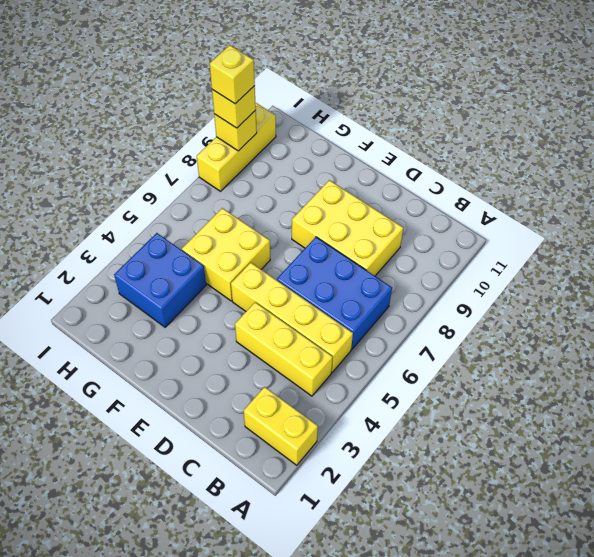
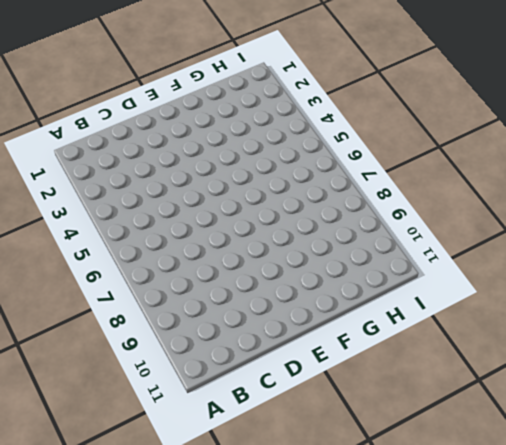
none -> yellow brick A2:B2 level 1
none -> yellow brick B4:D4 level 1

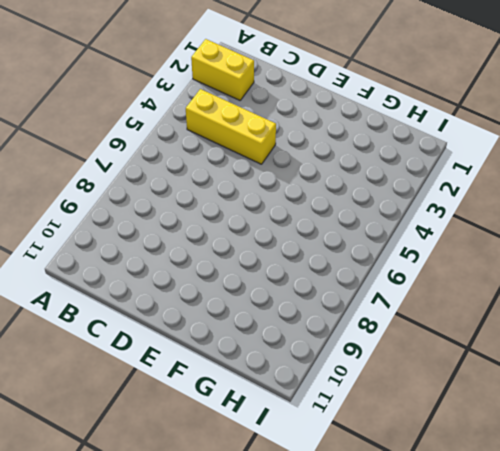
none -> yellow brick B5:E5 level 1
none -> blue brick B6:D7 level 1

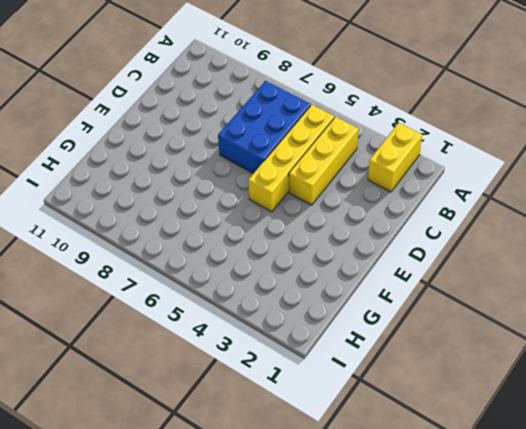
none -> yellow brick C8:E9 level 1
none -> yellow brick F5:G6 level 1

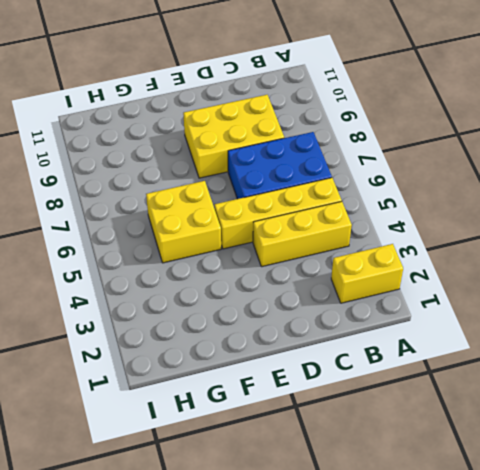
none -> blue brick G3:H4 level 1
none -> yellow brick I8:I10 level 1

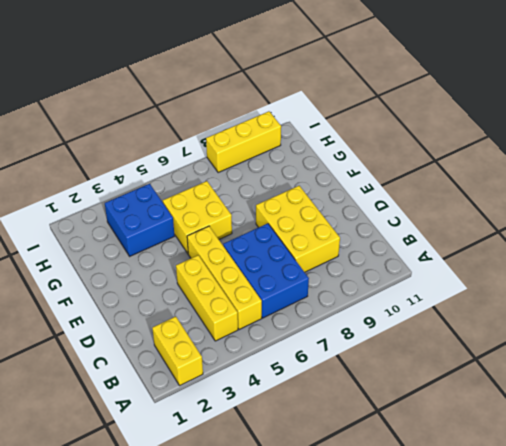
none -> yellow brick I9 level 2
none -> yellow brick I9 level 3

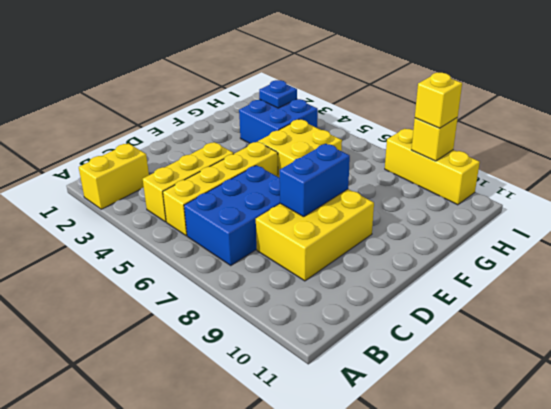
blue brick D8:E8 level 2 -> none
blue plate H3 level 2 -> none
none -> yellow brick I9 level 4

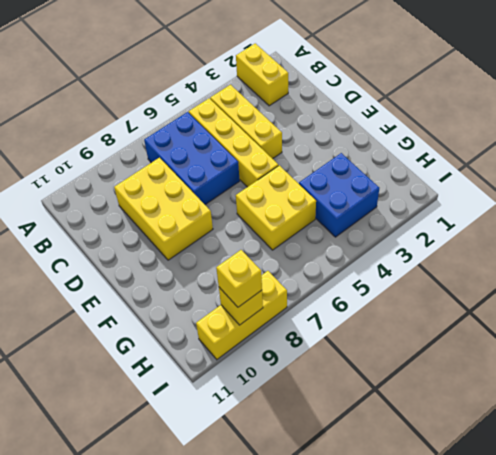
none -> yellow brick I9 level 4

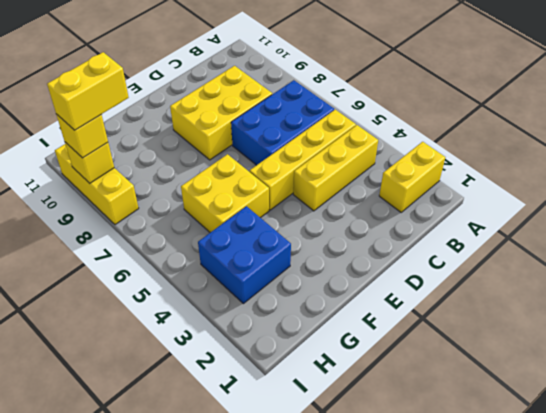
yellow brick H9:I9 level 4 -> yellow brick I9 level 4

